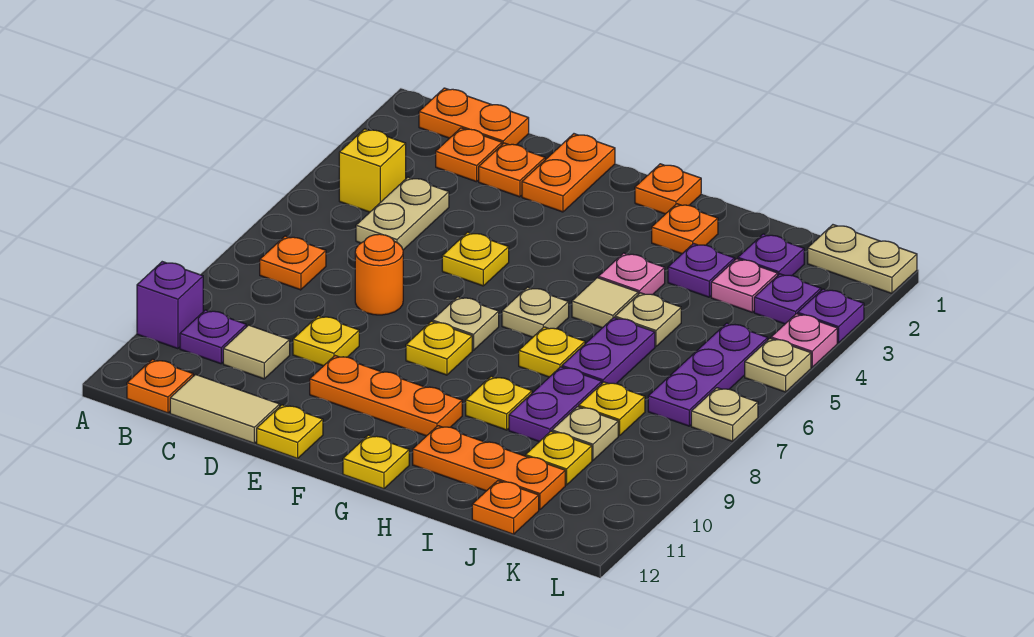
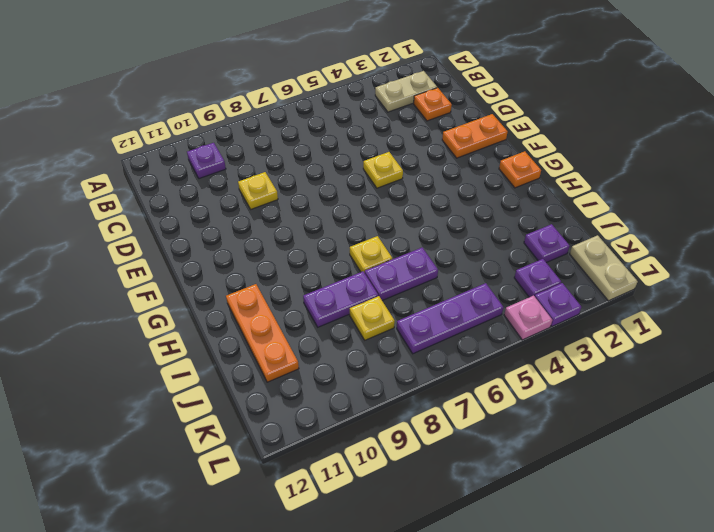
tan plate B2:B3 level 1 -> tan plate C4:C5 level 1
none -> purple brick A10 level 1
none -> orange plate B1:C1 level 1
none -> yellow brick B4 level 1
none -> orange plate B7 level 1

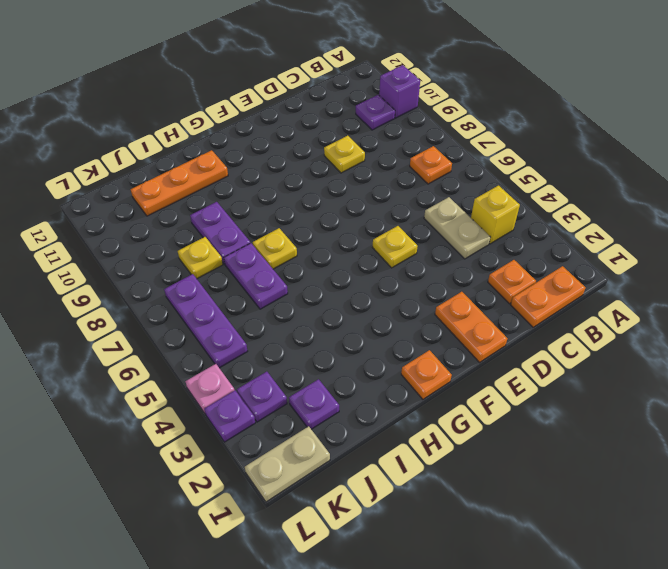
none -> orange plate B12 level 1
none -> tan tile C10 level 1
none -> tan tile C12:D12 level 1
none -> orange plate D2 level 1

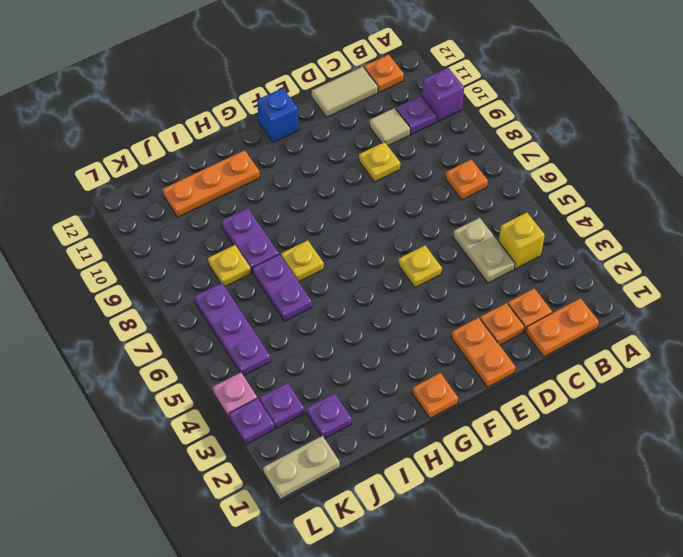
blue brick F12 level 1 -> none
none -> orange round brick D7 level 1
none -> orange plate E10:G10 level 1
none -> yellow plate E12 level 1
none -> tan plate F7 level 1

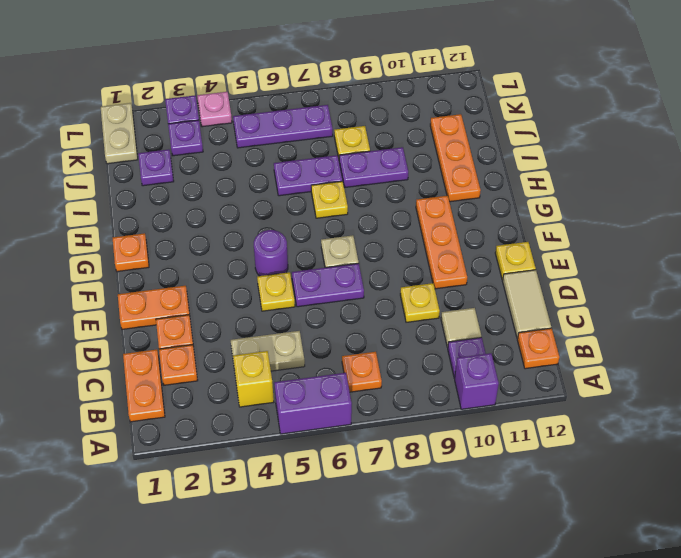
purple brick A5:A6 level 1 -> none
purple plate E6:E7 level 1 -> none
purple round brick F5 level 1 -> none
none -> orange round brick D7 level 1
none -> yellow plate F8 level 1
none -> tan plate G6 level 1
none -> yellow plate G12 level 1

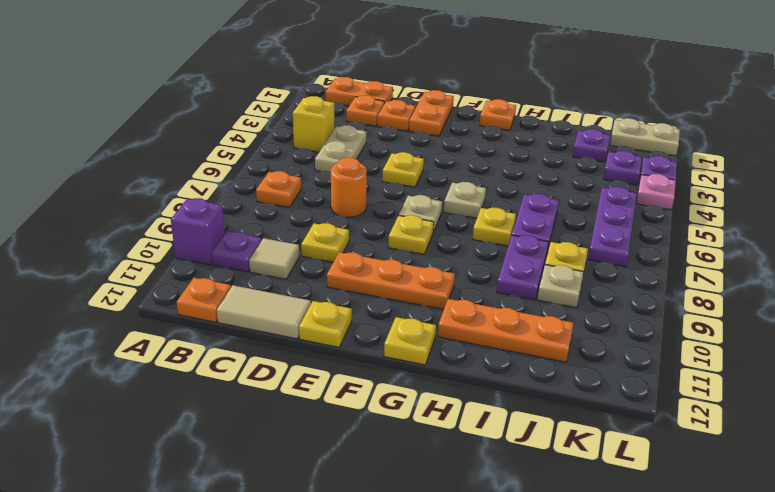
none -> orange plate H2 level 1
none -> pink plate H4 level 1
none -> tan tile H5 level 1
none -> yellow plate H9 level 1

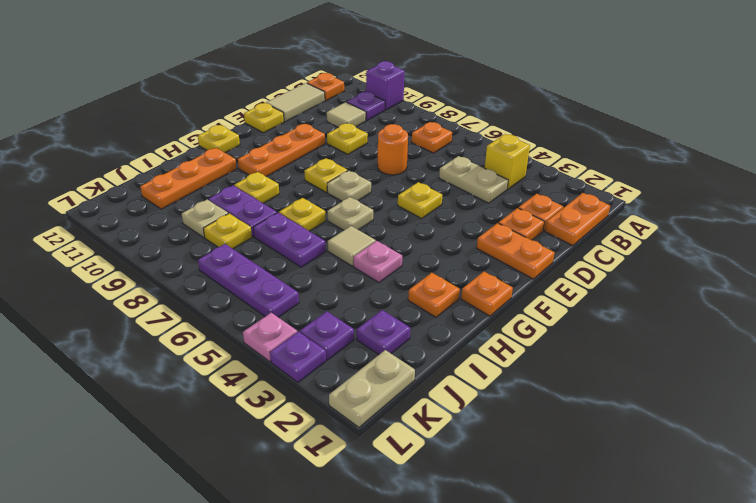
none -> purple plate I3 level 1
none -> tan plate I5 level 1
none -> pink plate J3 level 1
none -> yellow plate J10 level 1

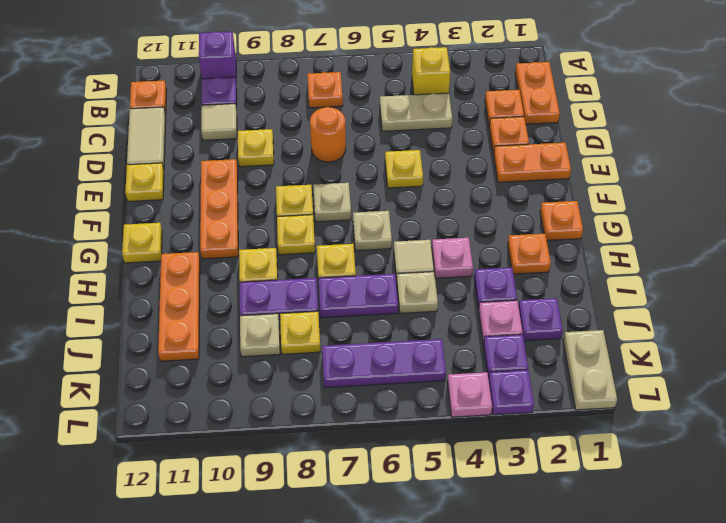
yellow plate G8 level 1 -> yellow plate J10 level 1
none -> orange plate J12 level 1
none -> tan plate L5 level 1
none -> tan plate L7 level 1

